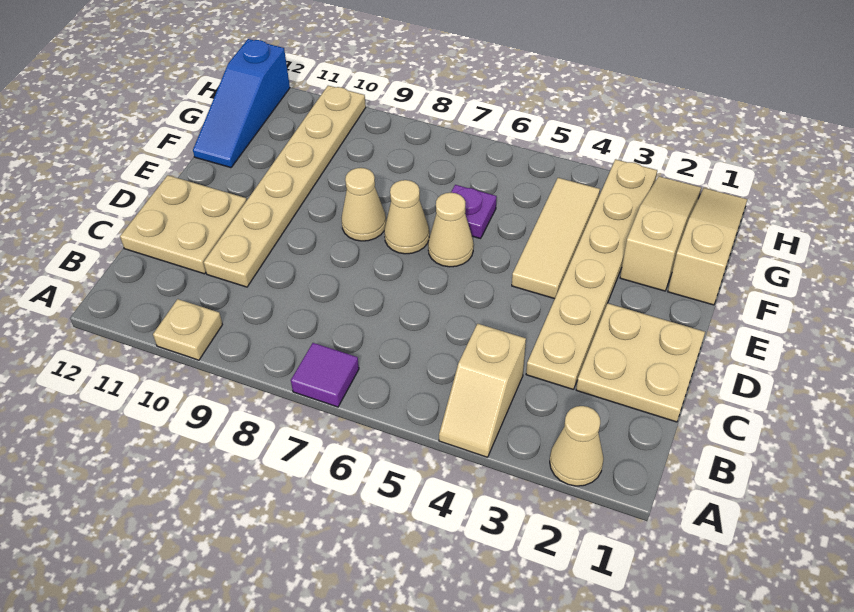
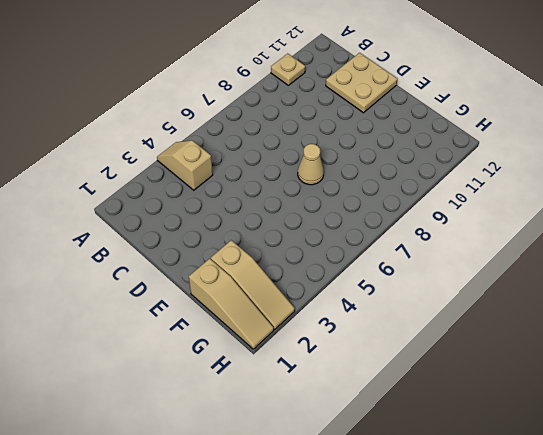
none -> tan cone A2 level 1
none -> purple tile A7 level 1
none -> tan plate C1:D2 level 1

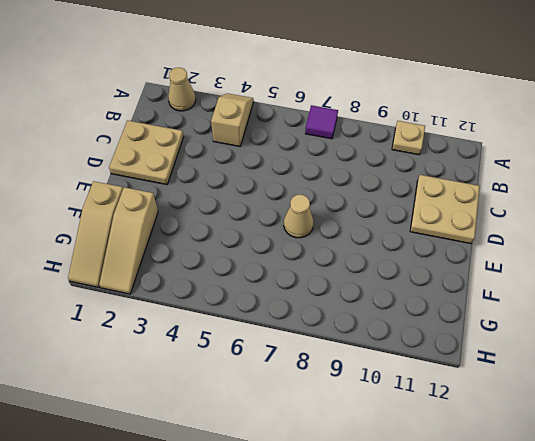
none -> tan plate C3:H3 level 1
none -> tan plate C10:H10 level 1
none -> tan tile E4:G4 level 1

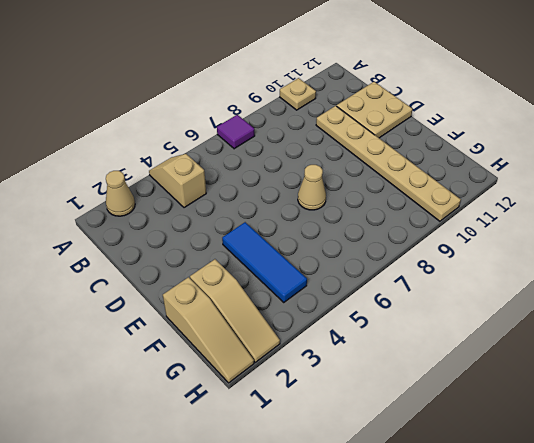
blue tile E4:G4 level 1 -> tan tile E4:G4 level 1
none -> tan plate C1:D2 level 1
none -> tan plate C3:H3 level 1
none -> tan cone E6 level 1

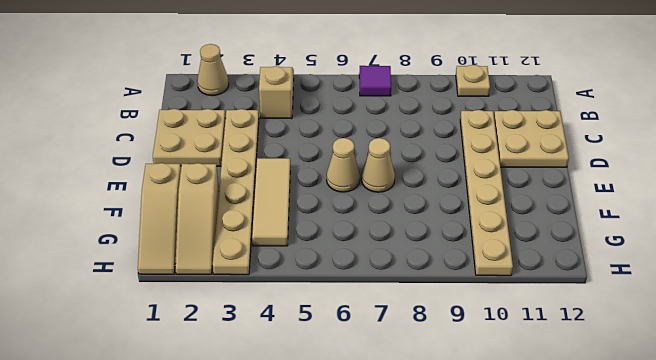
none -> tan cone E8 level 1
none -> purple plate F6 level 1
none -> blue slope F12:H12 level 1 top H

